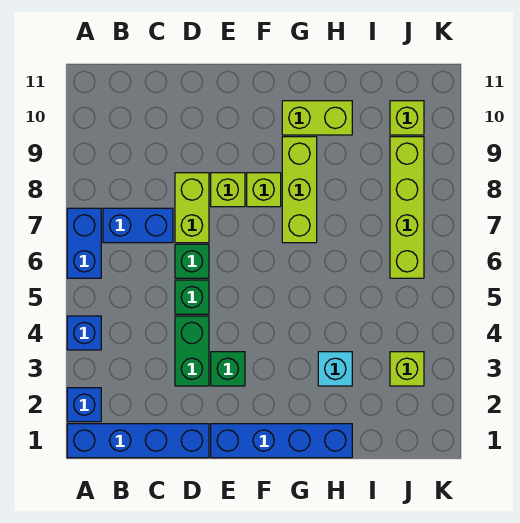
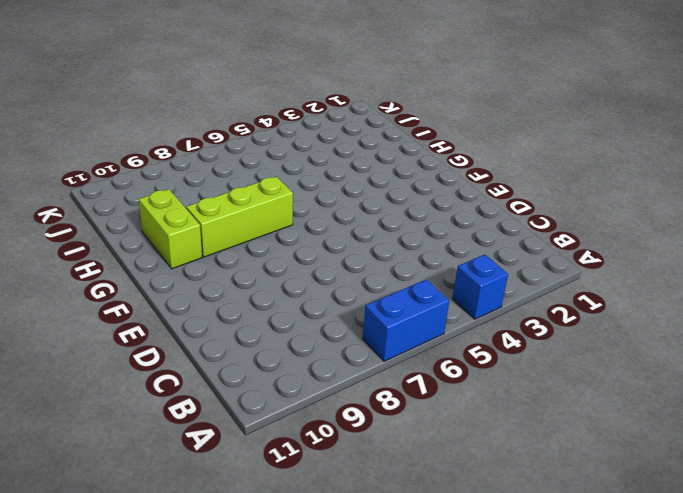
none -> blue brick A1:D1 level 1
none -> blue brick A2 level 1
none -> blue brick B7:C7 level 1

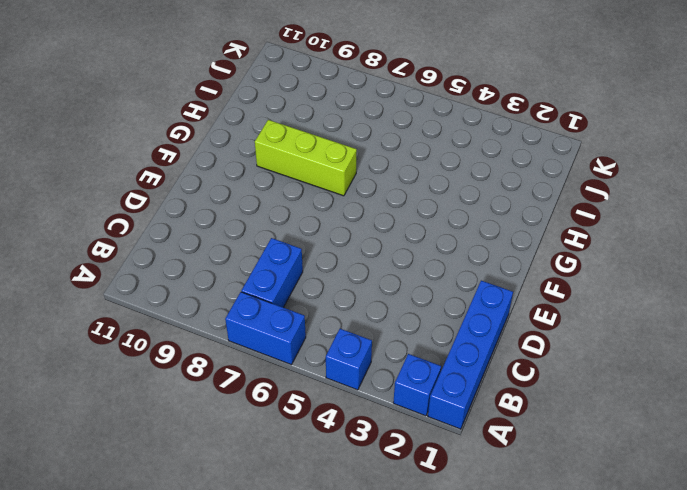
none -> green brick D3:D4 level 1
none -> green brick D5 level 1
none -> green brick D6 level 1

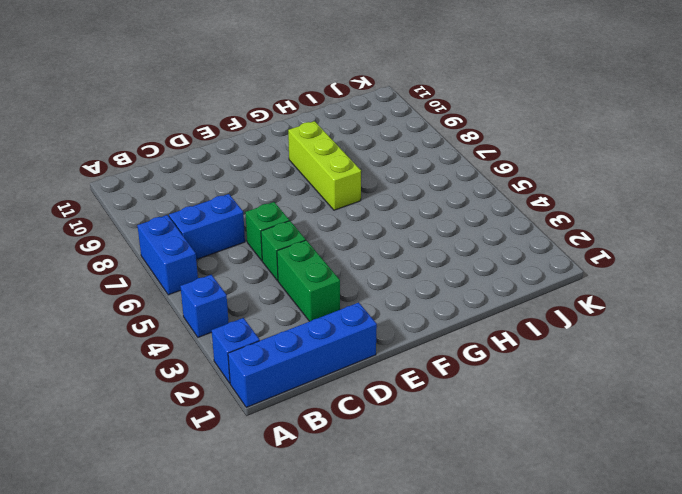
none -> lime brick D7:D8 level 1
none -> blue brick E1:H1 level 1
none -> green brick E3 level 1

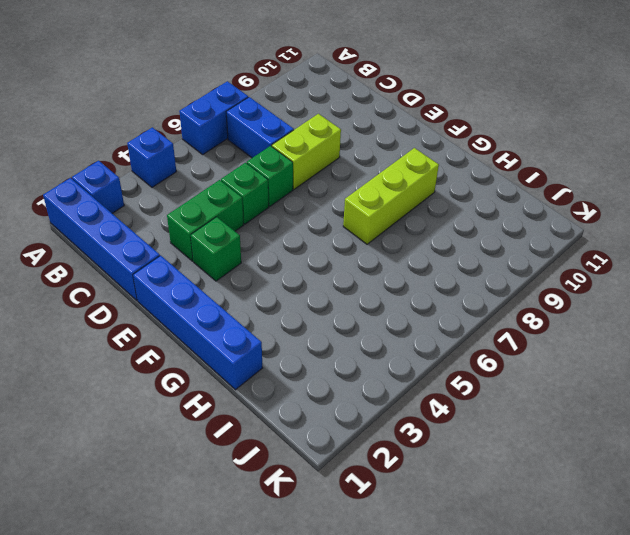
none -> lime brick E8 level 1
none -> lime brick F8 level 1
none -> lime brick G10:H10 level 1

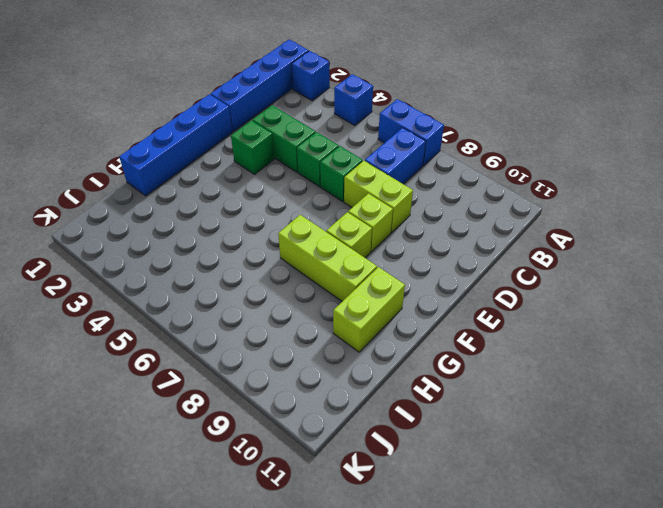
none -> cyan brick H3 level 1
none -> lime brick J3 level 1
none -> lime brick J6:J9 level 1

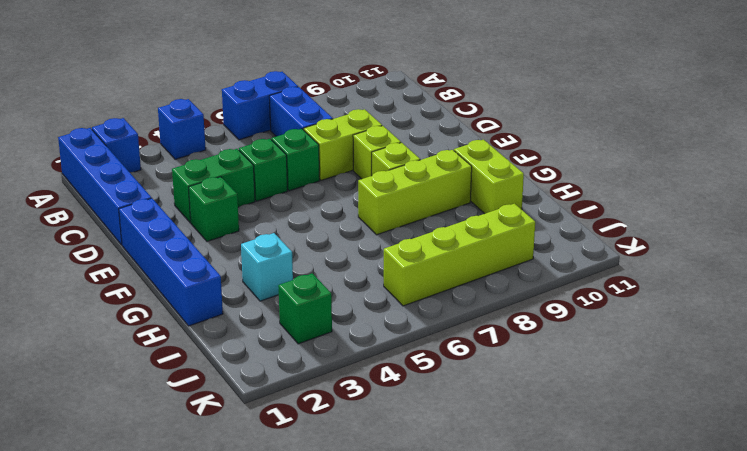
green brick J3 level 1 -> lime brick J3 level 1
none -> lime brick J10 level 1

